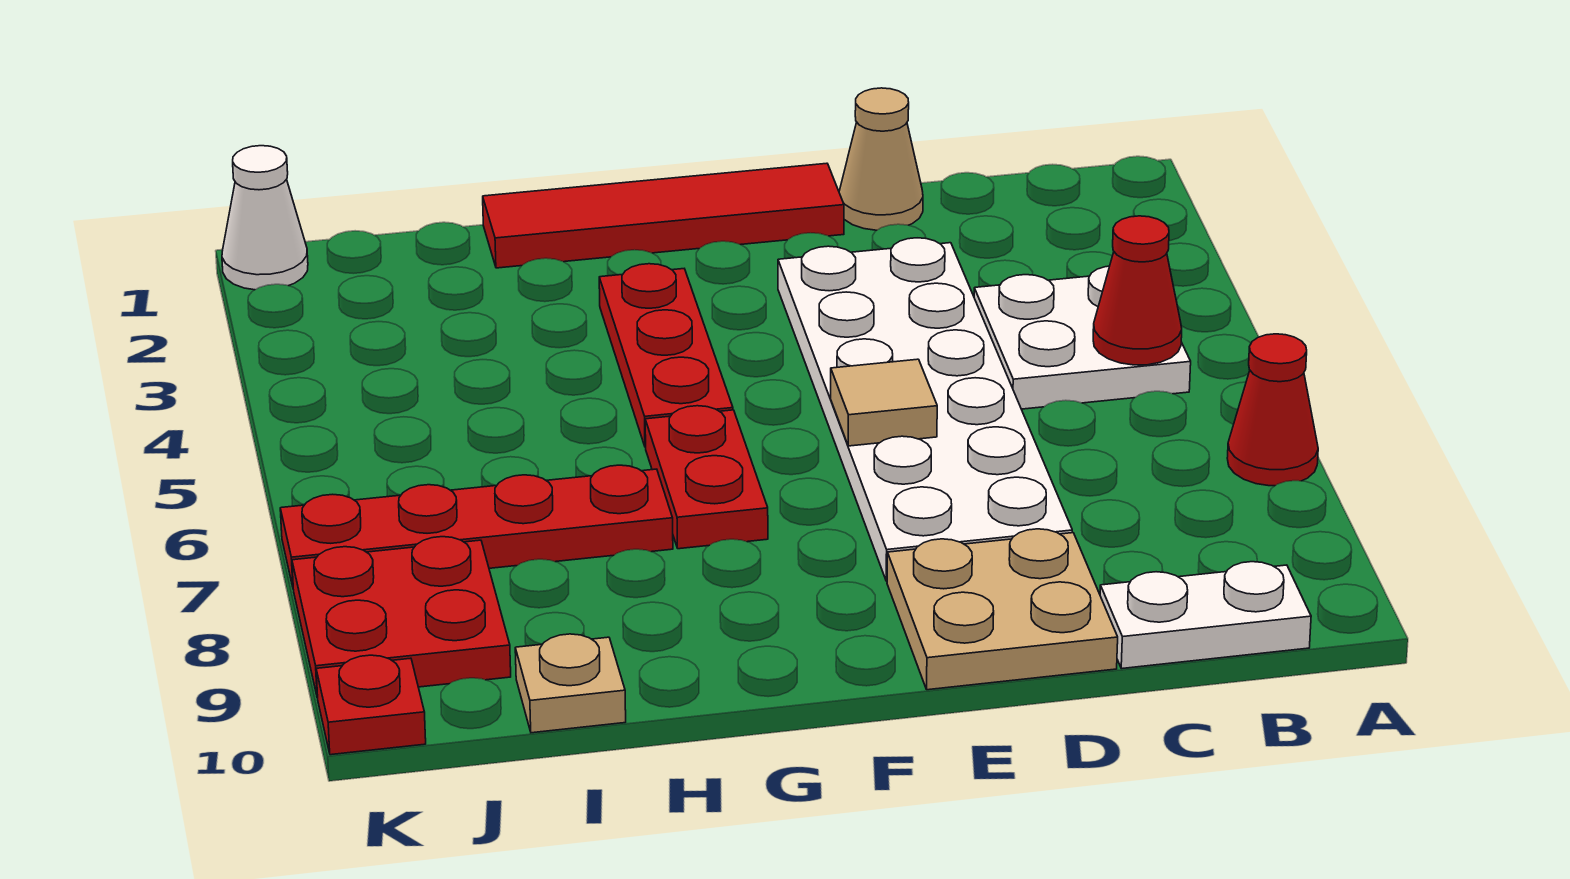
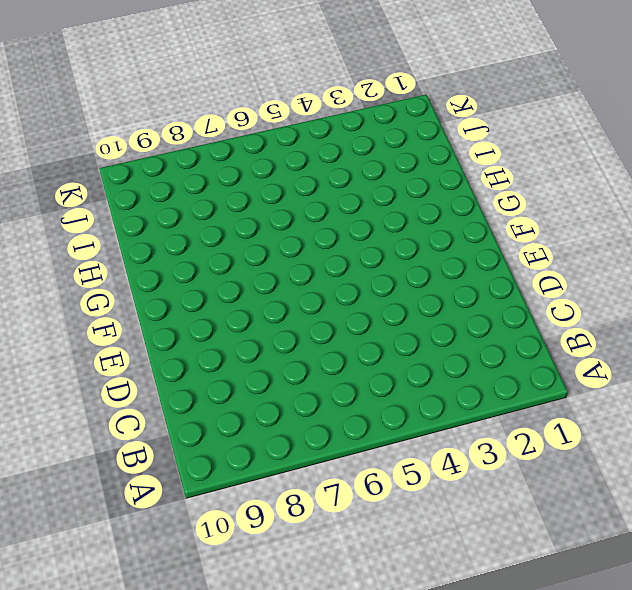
none -> red cone A7 level 1
none -> white plate B4:C5 level 1
none -> white plate B10:C10 level 1

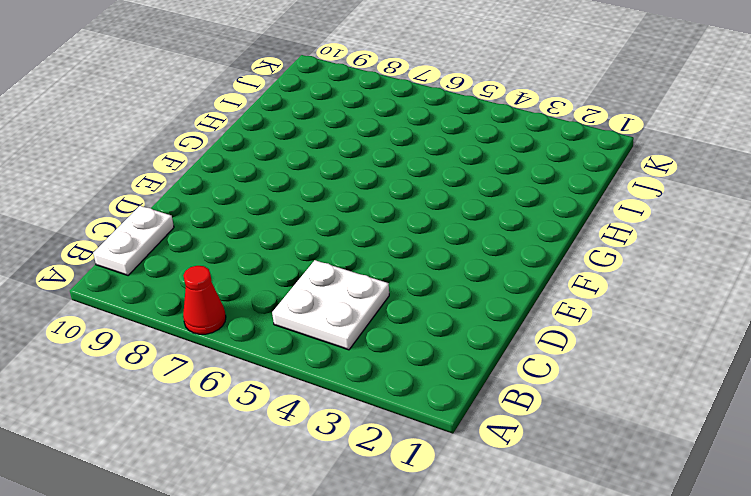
none -> tan cone D1 level 1
none -> white plate D3:E8 level 1
none -> tan plate D9:E10 level 1

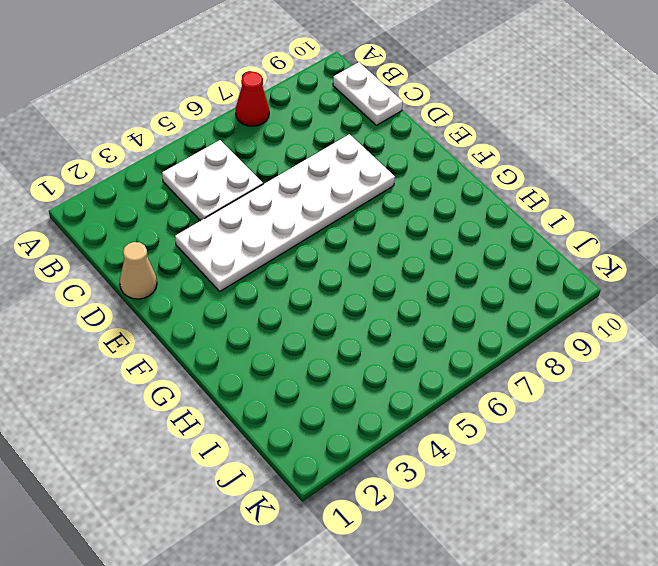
none -> tan plate D9:E10 level 1
none -> red tile E1:H1 level 1
none -> red plate G3:G5 level 1

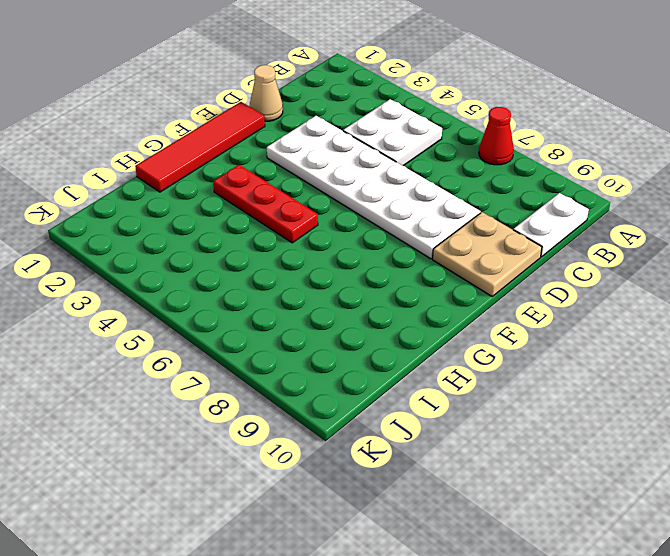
none -> red plate G6:G7 level 1
none -> red plate H7:K7 level 1
none -> tan plate I10 level 1

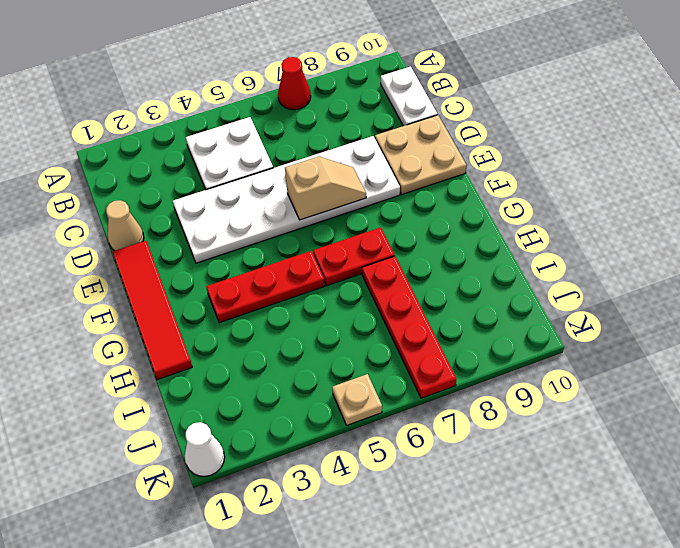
tan slope E6:E7 level 2 top 6 -> tan tile E6 level 2
tan plate K5 level 1 -> tan plate I10 level 1
none -> red plate J8:K9 level 1
none -> red plate K10 level 1
none -> red cone B5 level 2

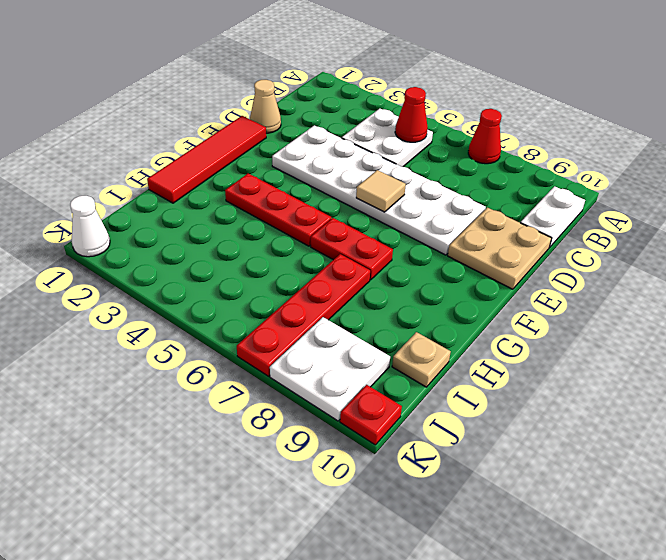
white plate J8:K9 level 1 -> red plate J8:K9 level 1

